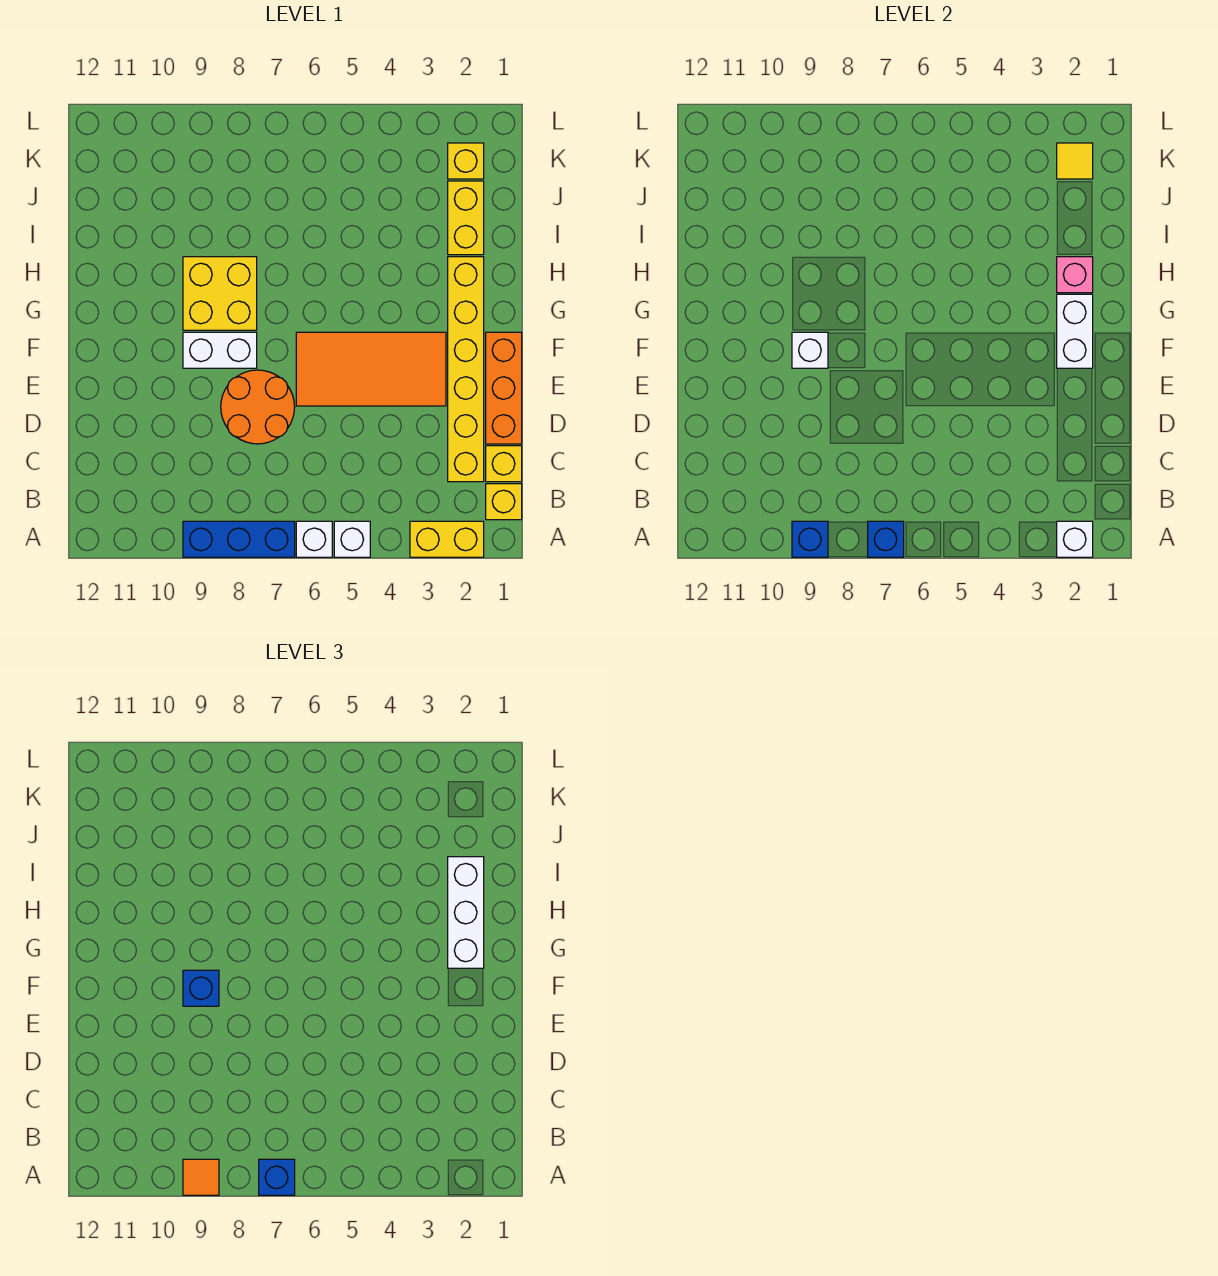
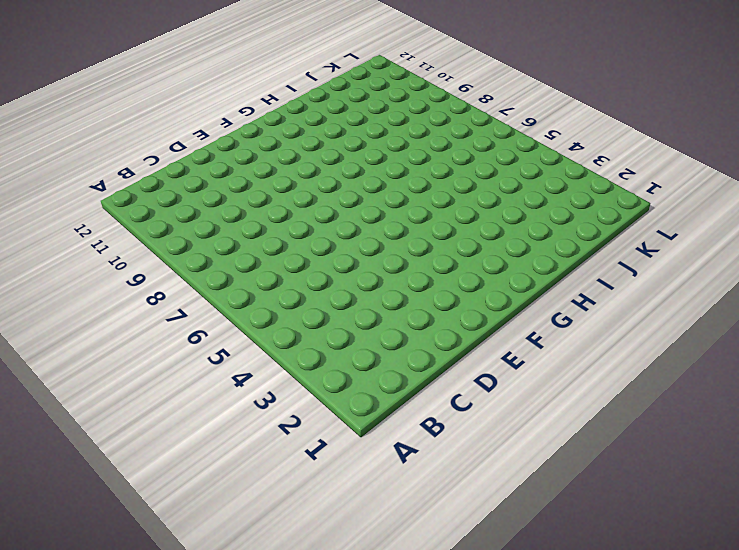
none -> yellow brick A2:A3 level 1
none -> white brick A5 level 1
none -> white brick A6 level 1

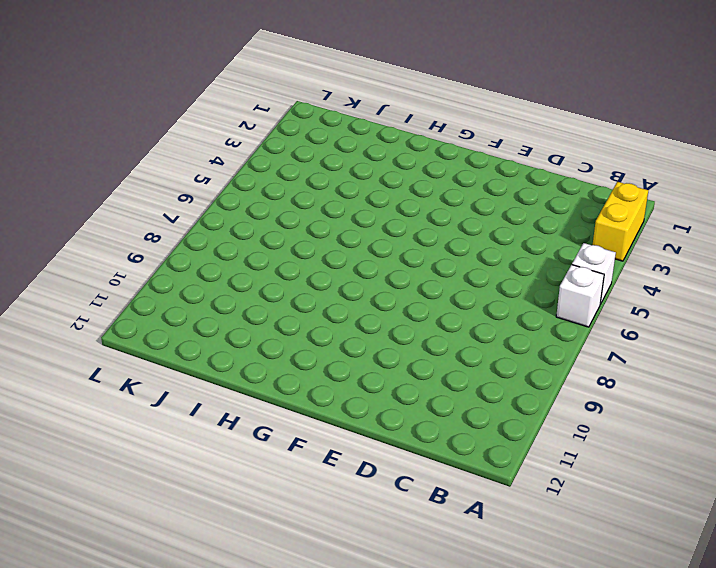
none -> blue brick A7:A9 level 1
none -> yellow brick B1 level 1
none -> yellow brick C1 level 1

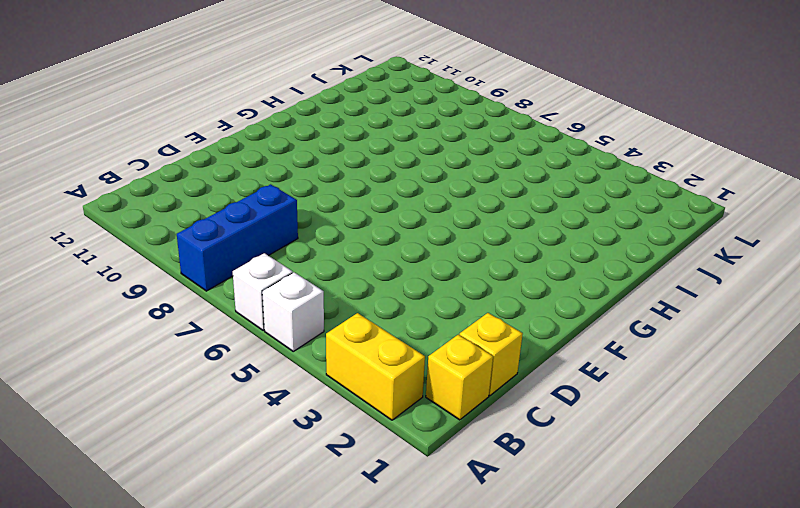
blue brick A8:C8 level 1 -> blue brick A7:A9 level 1
none -> yellow brick C2:H2 level 1
none -> orange brick D1:F1 level 1
none -> orange round brick D7:E8 level 1

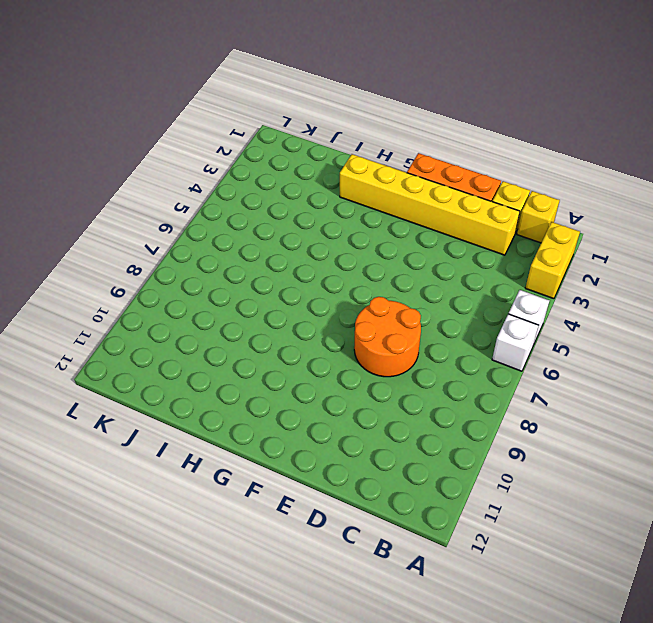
none -> blue brick A7:A9 level 1
none -> orange tile E3:F6 level 1
none -> white brick F8:F9 level 1

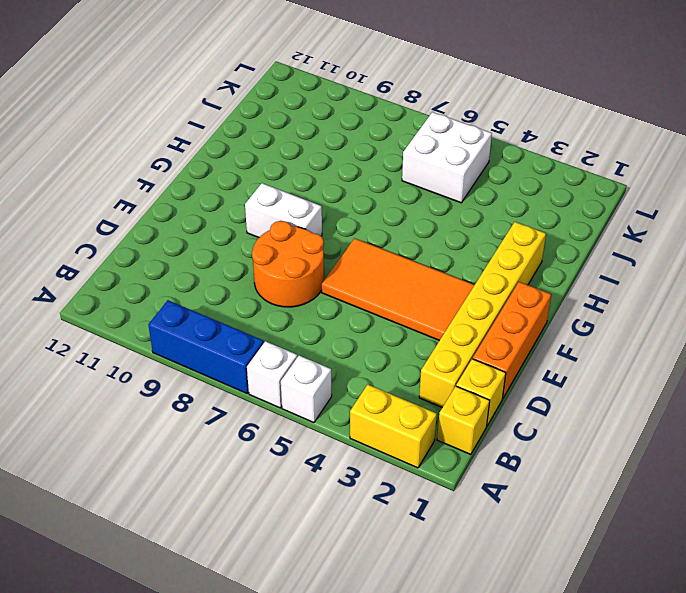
white brick J5:K6 level 1 -> none
none -> yellow brick G8:H9 level 1
none -> yellow brick I2:J2 level 1
none -> yellow brick K2 level 1

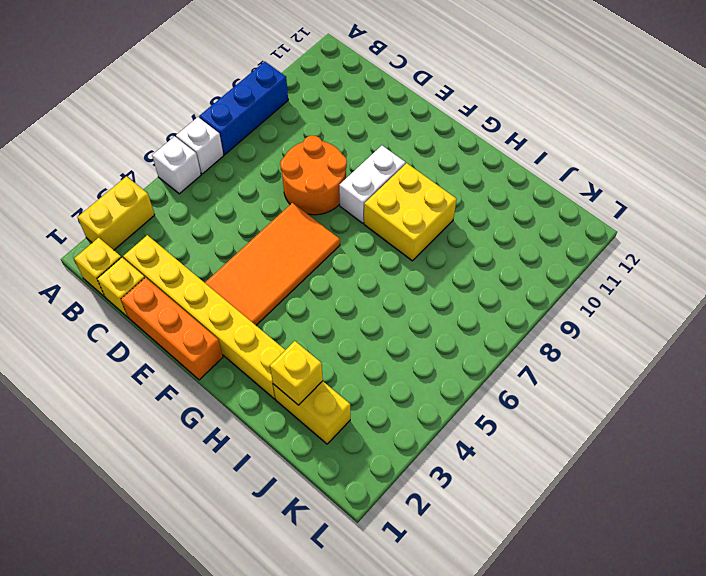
yellow brick I2 level 2 -> yellow brick K2 level 1
none -> white brick A2 level 2
none -> blue brick A7 level 2
none -> blue brick A9 level 2

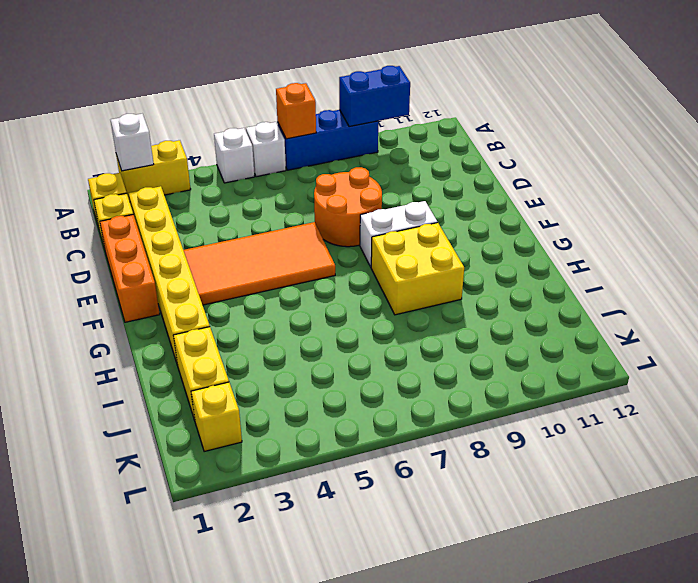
orange brick A7 level 2 -> blue brick A7 level 2
blue brick A9:A10 level 2 -> blue brick A9 level 2
none -> white brick F2:G2 level 2
none -> white brick F9 level 2
none -> pink brick H2 level 2

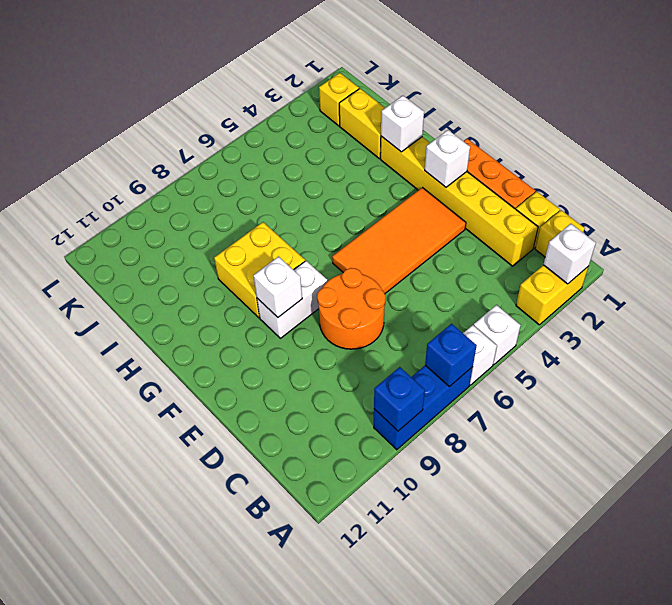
white brick F2 level 2 -> white brick F2:G2 level 2
white brick H2 level 2 -> pink brick H2 level 2
none -> yellow tile K2 level 2
none -> blue brick A7 level 3
none -> orange tile A9 level 3

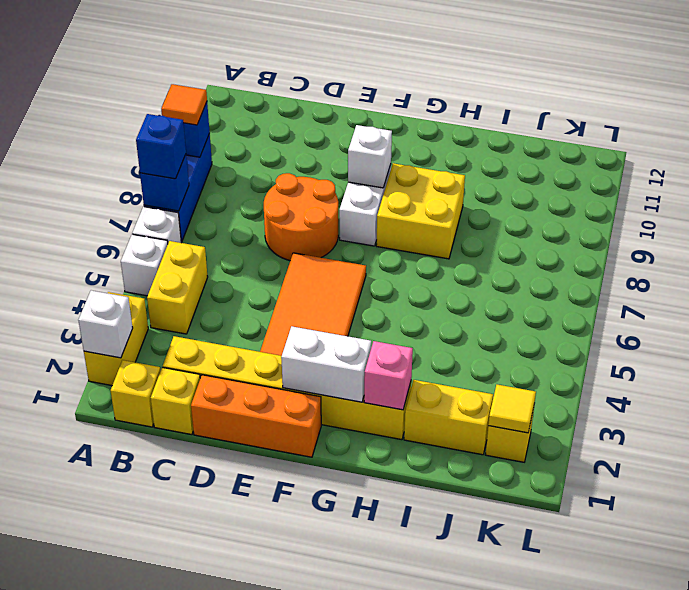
yellow brick B4:B5 level 1 -> none
none -> blue brick F9 level 3
none -> white brick G2:I2 level 3

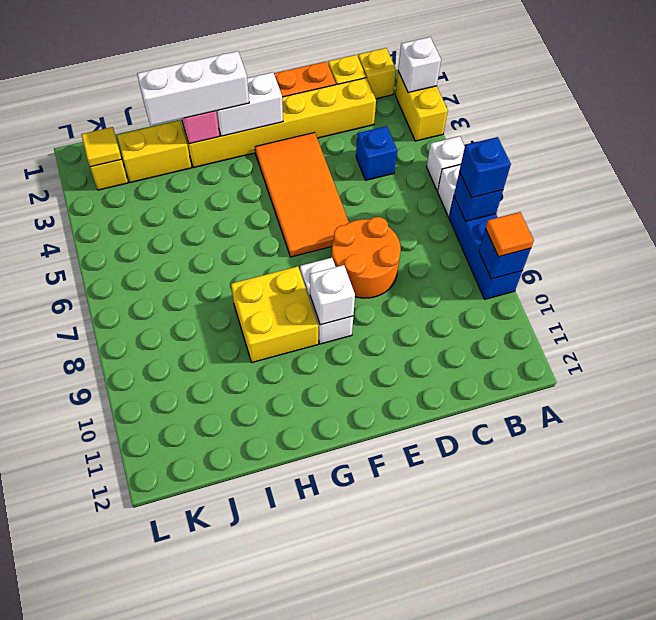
blue brick C4 level 1 -> blue brick F9 level 3

